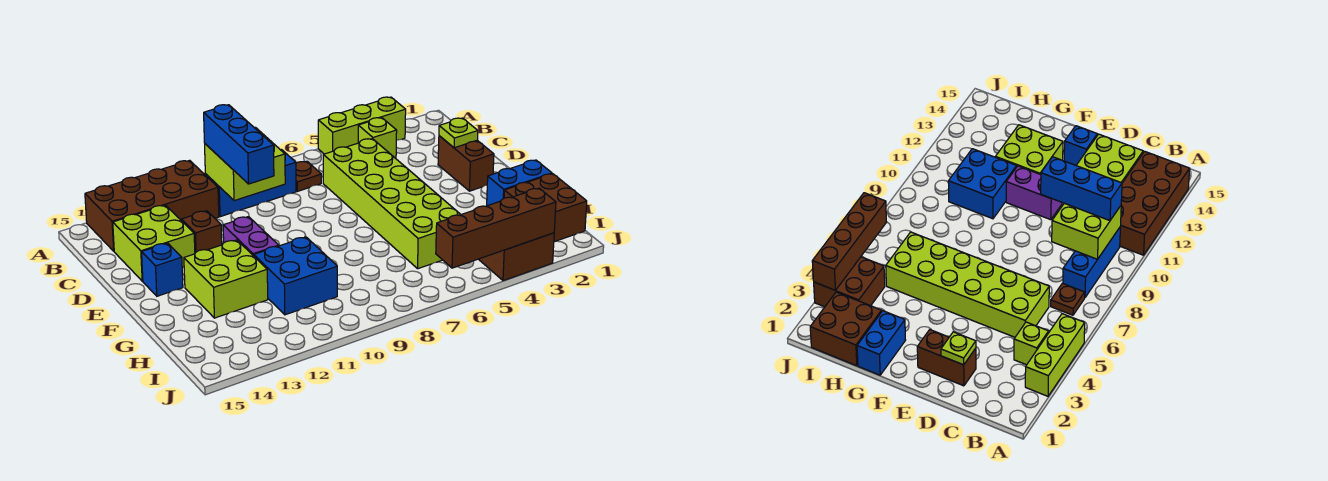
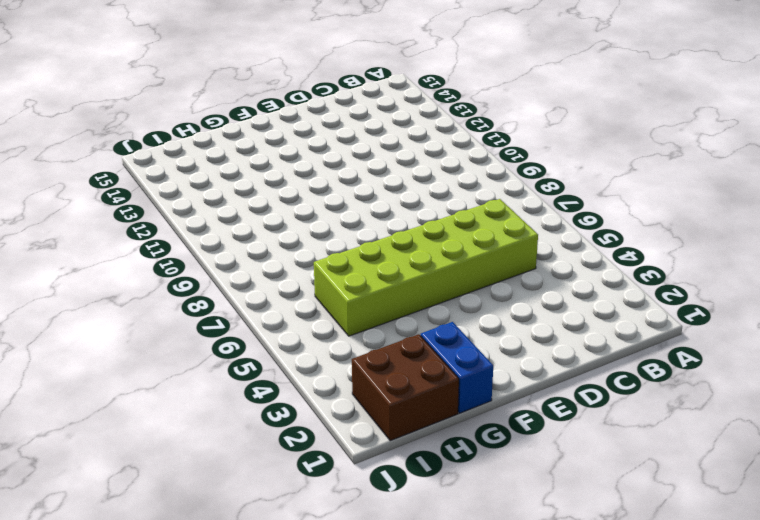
none -> lime brick A3:A5 level 1
none -> brown brick A11:B14 level 1
none -> lime brick B4 level 1

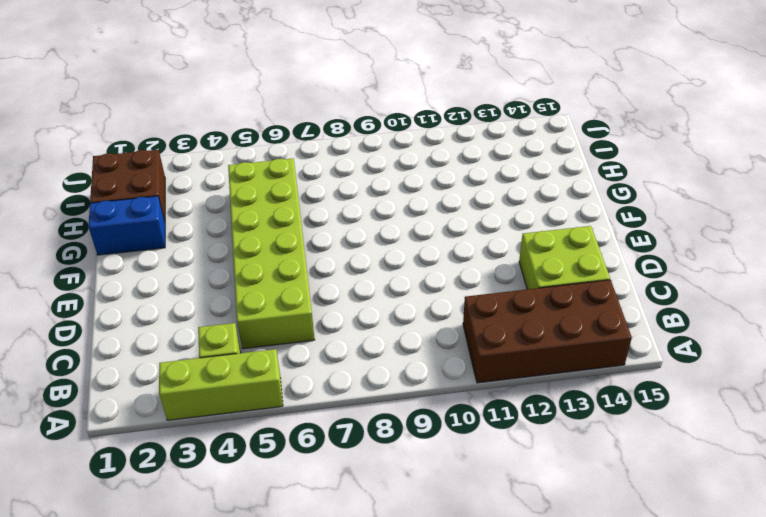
none -> brown plate B7 level 1
none -> blue brick B8:B10 level 1
none -> brown brick D2:E2 level 1

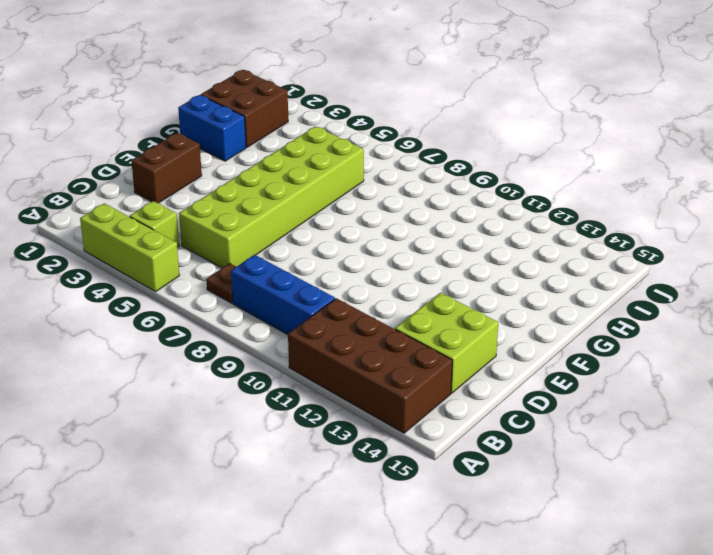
none -> brown brick D12 level 1
none -> purple brick E11:F11 level 1
none -> blue brick E14 level 1

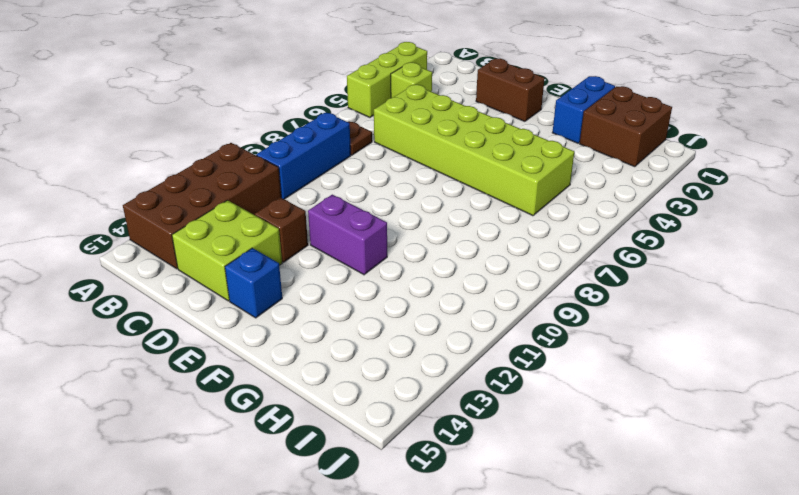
none -> lime brick F12:G13 level 1
none -> blue brick G10:H11 level 1
none -> brown brick I3:J4 level 1

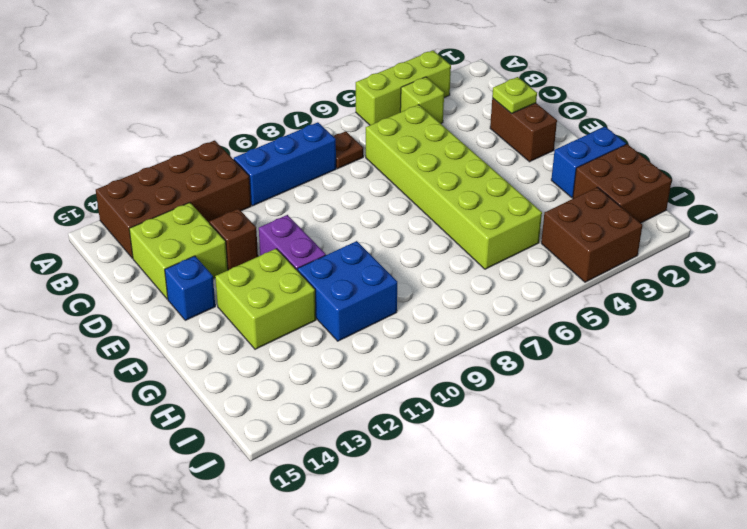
none -> lime brick B9:C10 level 2
none -> brown brick J3:J6 level 2
none -> blue brick B10:D10 level 3

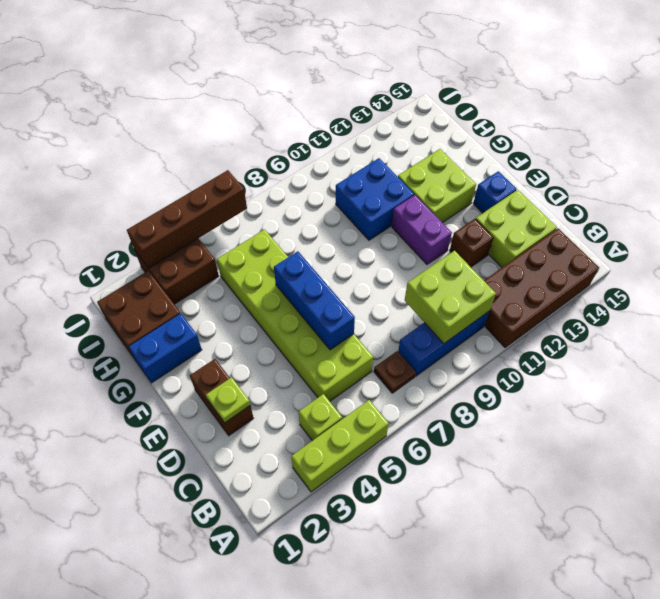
blue brick D6:F6 level 2 -> blue brick B10:D10 level 3

